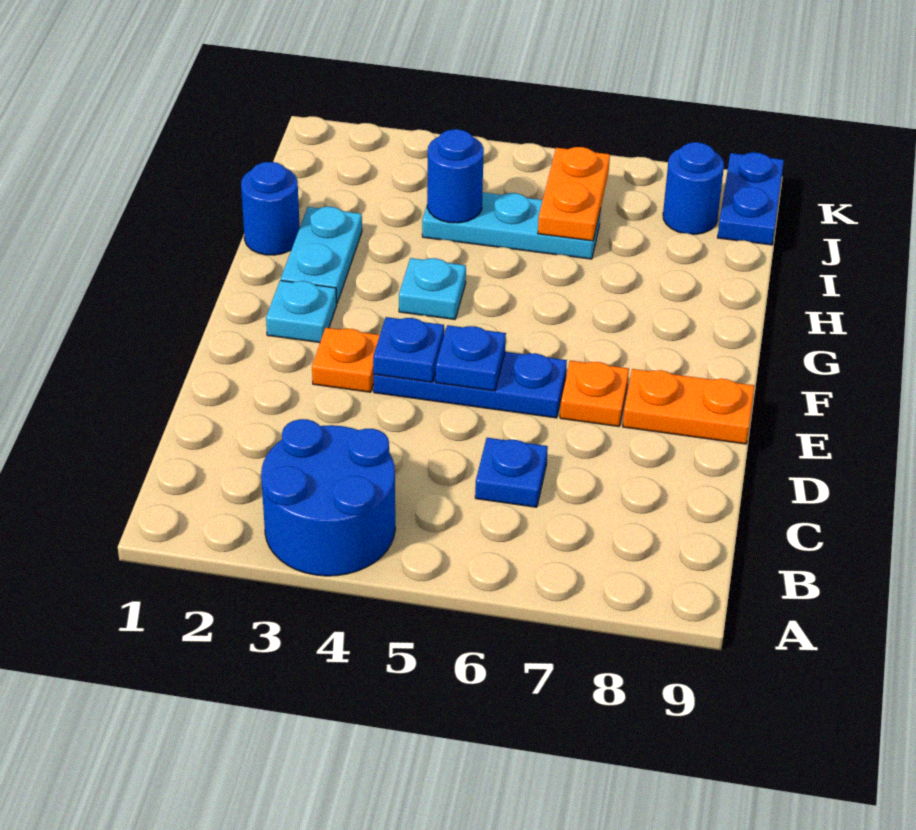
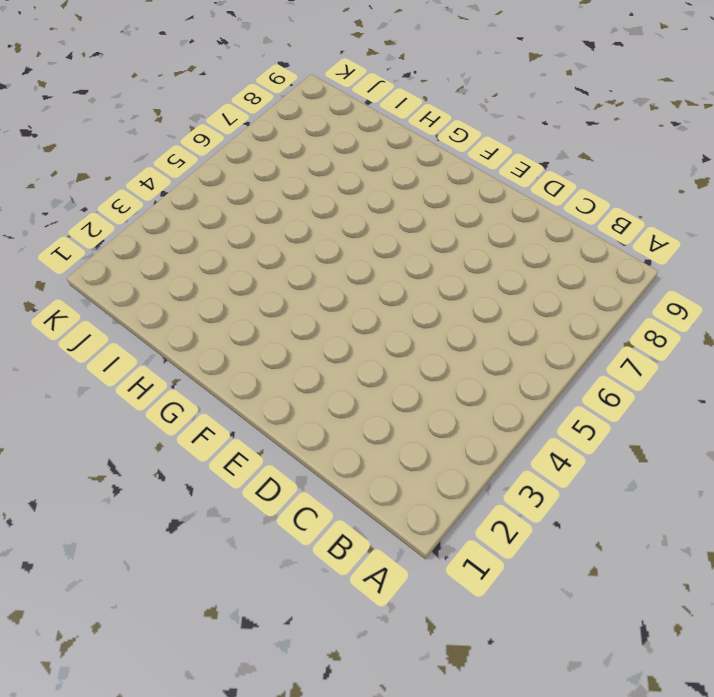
none -> blue round brick A3:B4 level 1
none -> blue plate C6 level 1
none -> orange plate E3 level 1

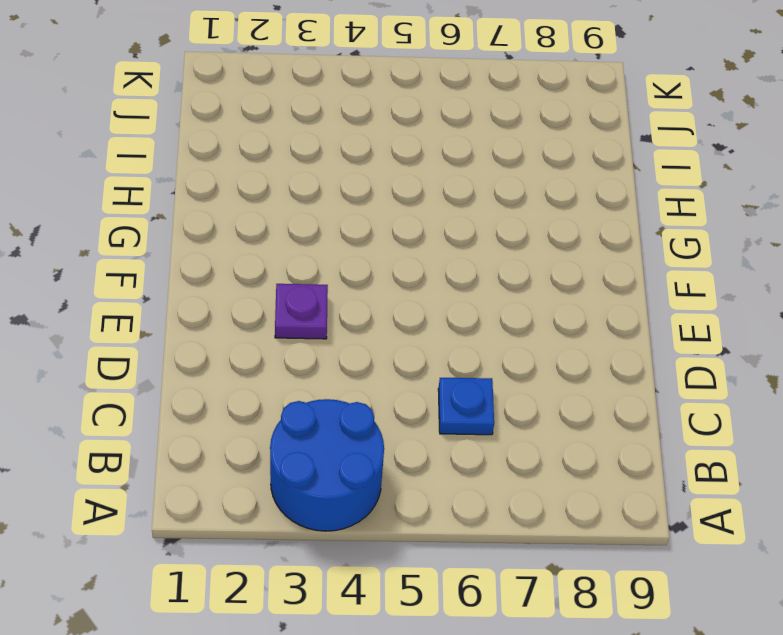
purple plate E3 level 1 -> orange plate E3 level 1
none -> blue plate E4:E6 level 1
none -> orange plate E7 level 1
none -> orange plate E8:E9 level 1

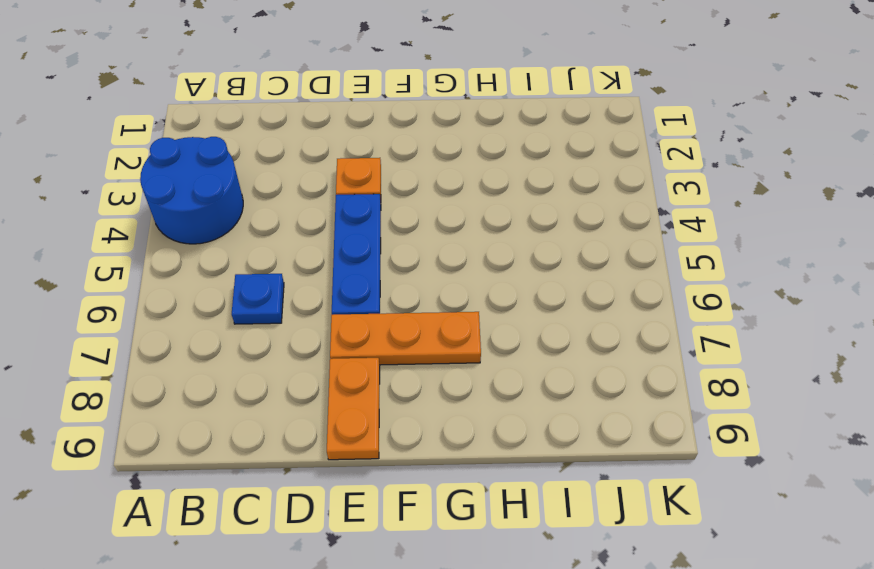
orange plate E7:G7 level 1 -> orange plate E7 level 1
none -> cyan plate F2 level 1
none -> cyan plate G2:H2 level 1
none -> cyan plate G4 level 1

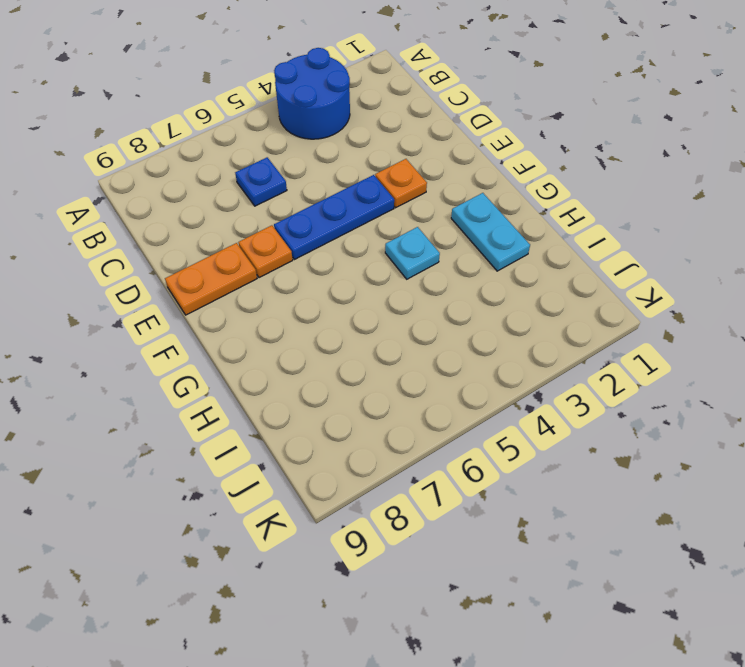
none -> cyan plate F2 level 1
none -> blue round brick H1 level 1
none -> cyan plate I4:I6 level 1

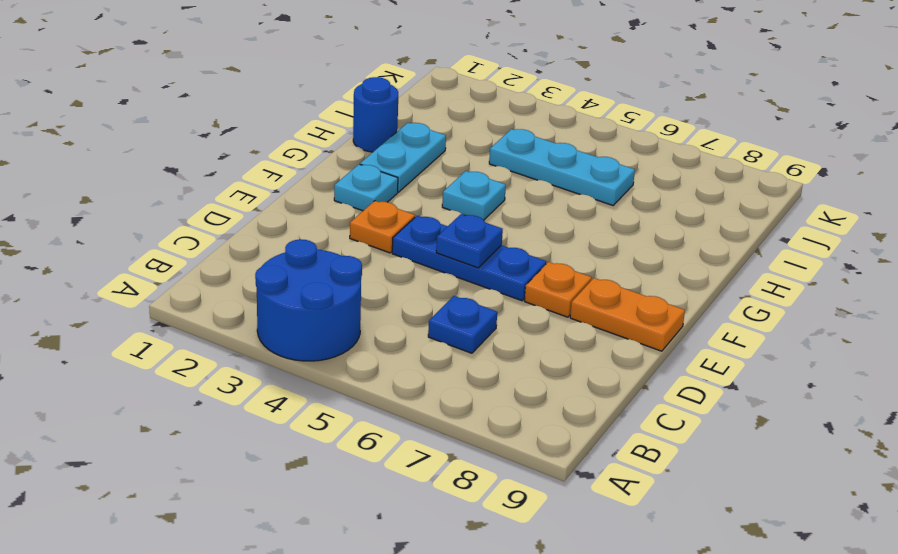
none -> blue round brick J8 level 1
none -> blue plate J9:K9 level 1
none -> blue plate E4 level 2

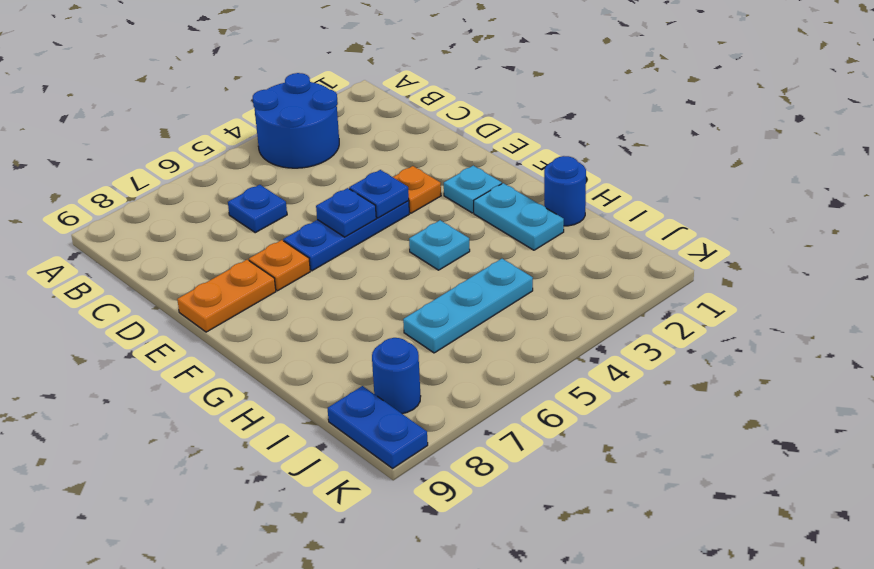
none -> blue round brick I4 level 2
none -> orange plate I6:J6 level 2

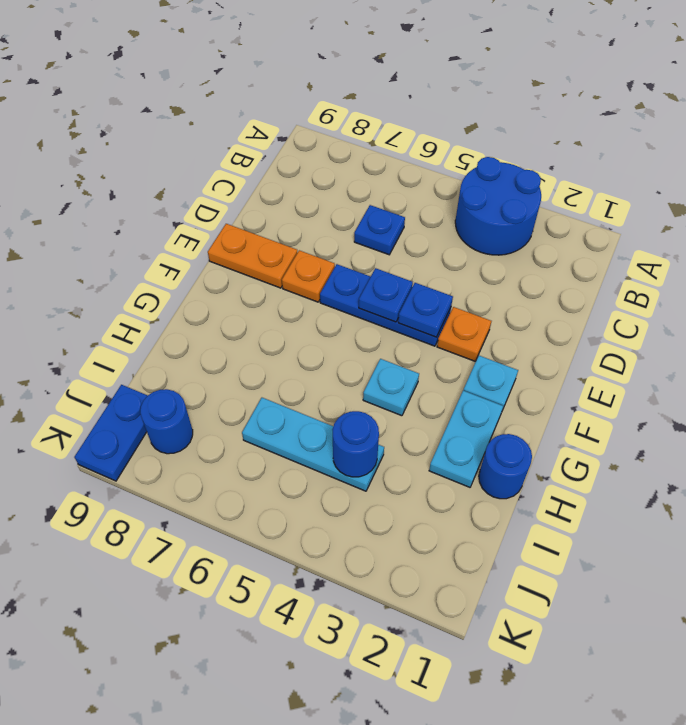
none -> orange plate I6:J6 level 2

